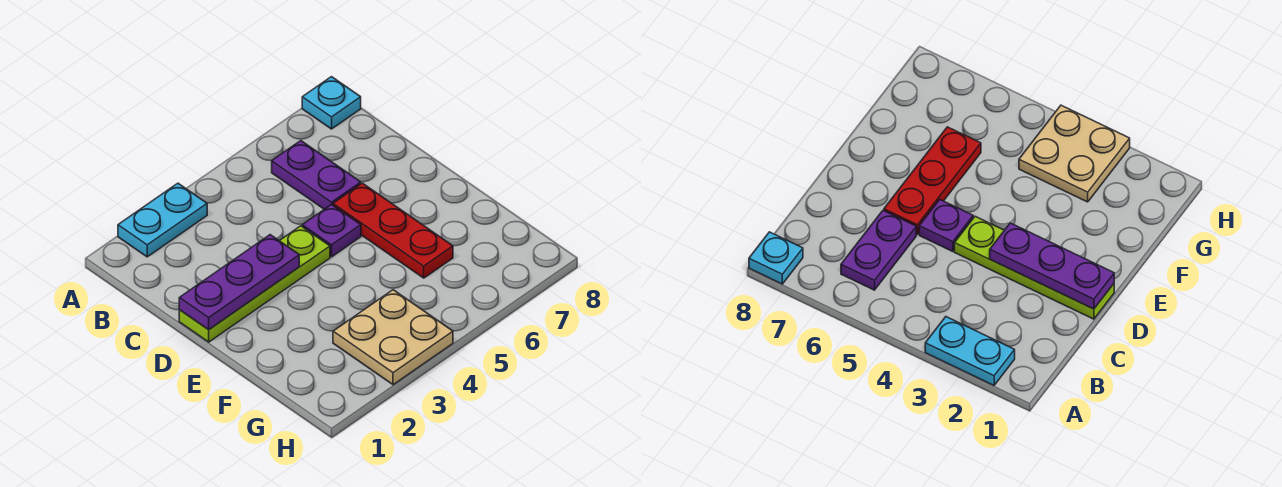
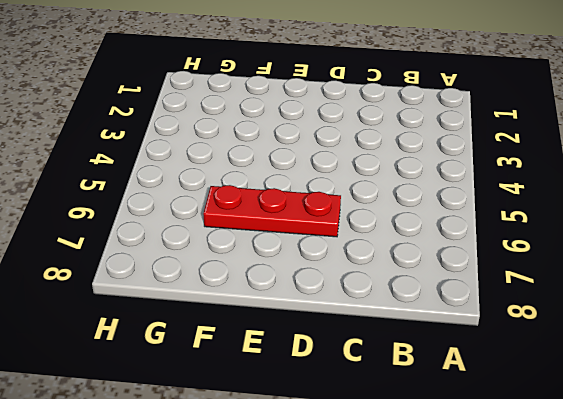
none -> cyan plate A2:A3 level 1
none -> cyan plate A8 level 1

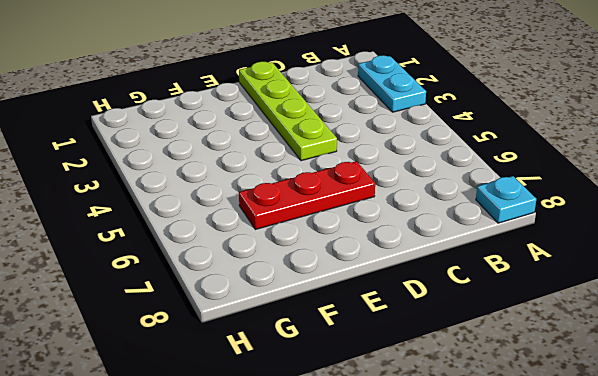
none -> purple plate B6:C6 level 1
none -> purple plate D5 level 1

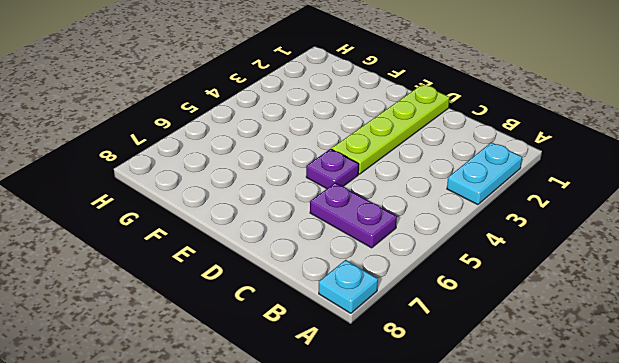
none -> red plate D6:F6 level 1
none -> tan plate G3:H4 level 1

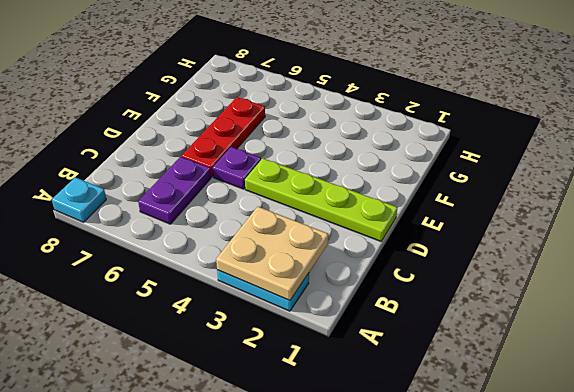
tan plate A2:B3 level 2 -> tan plate G3:H4 level 1
none -> purple plate D1:D3 level 2

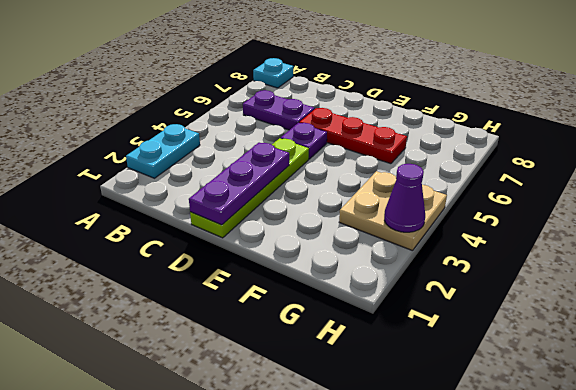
purple cone H3 level 2 -> none

